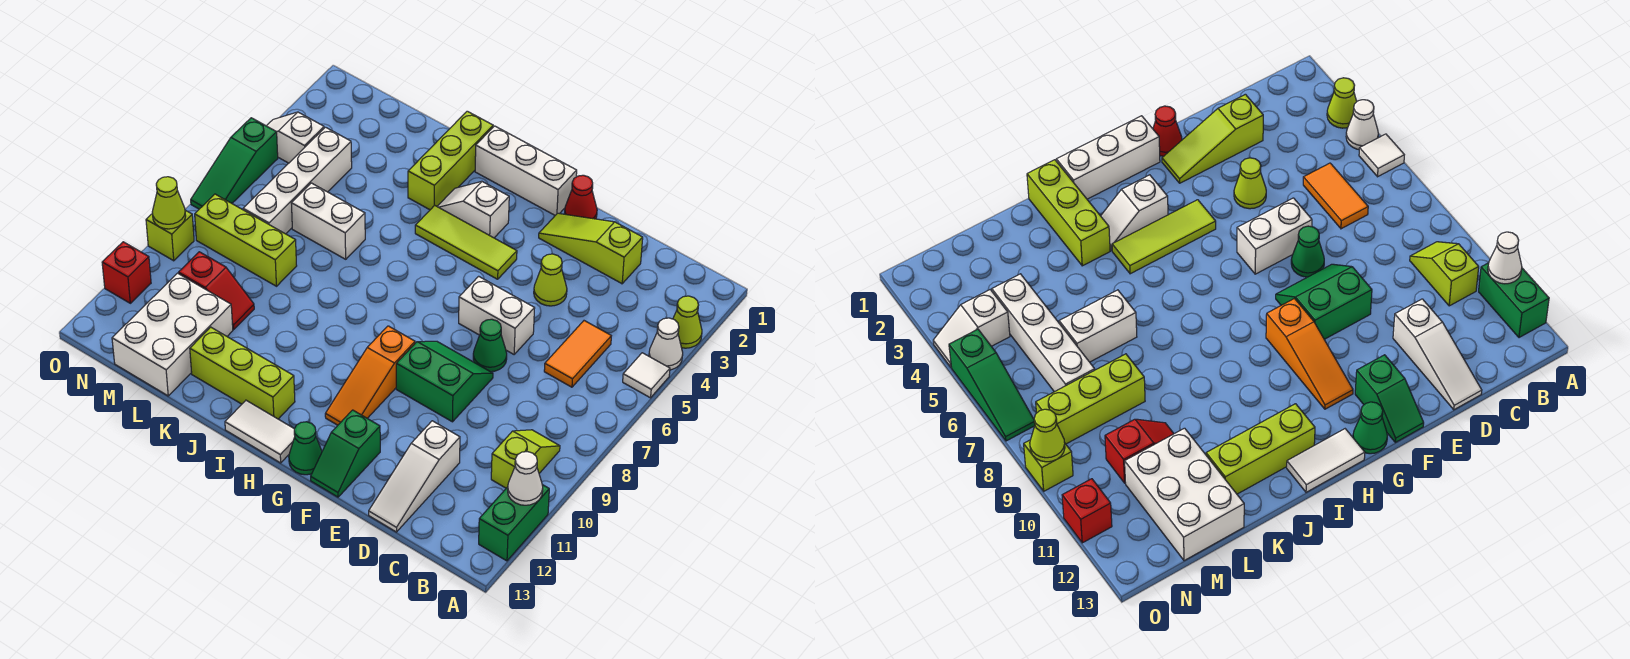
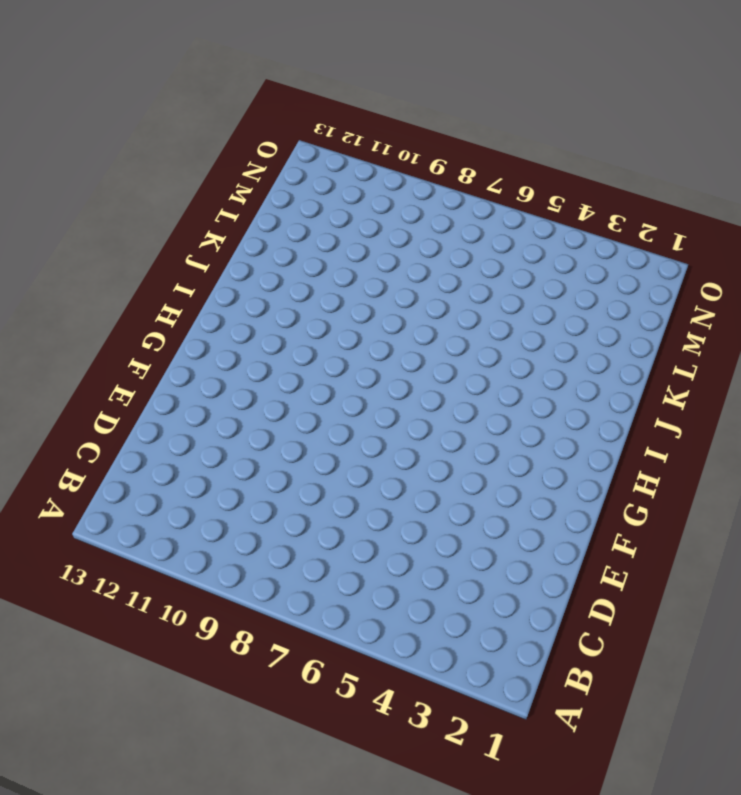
none -> lime cone A3 level 1
none -> white cone A4 level 1
none -> white tile A5 level 1
none -> green brick A11:A12 level 1

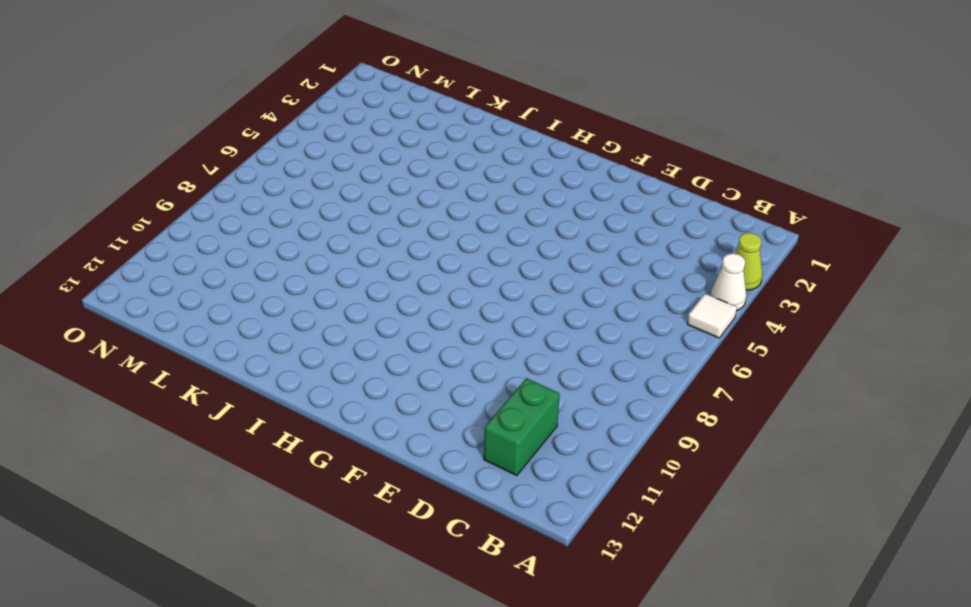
green brick C11:C12 level 1 -> green brick A11:A12 level 1
none -> lime slope B9:B10 level 1 top 10
none -> orange tile C5:C6 level 1
none -> lime slope D2:F2 level 1 top D
none -> white slope D11:D13 level 1 top 11

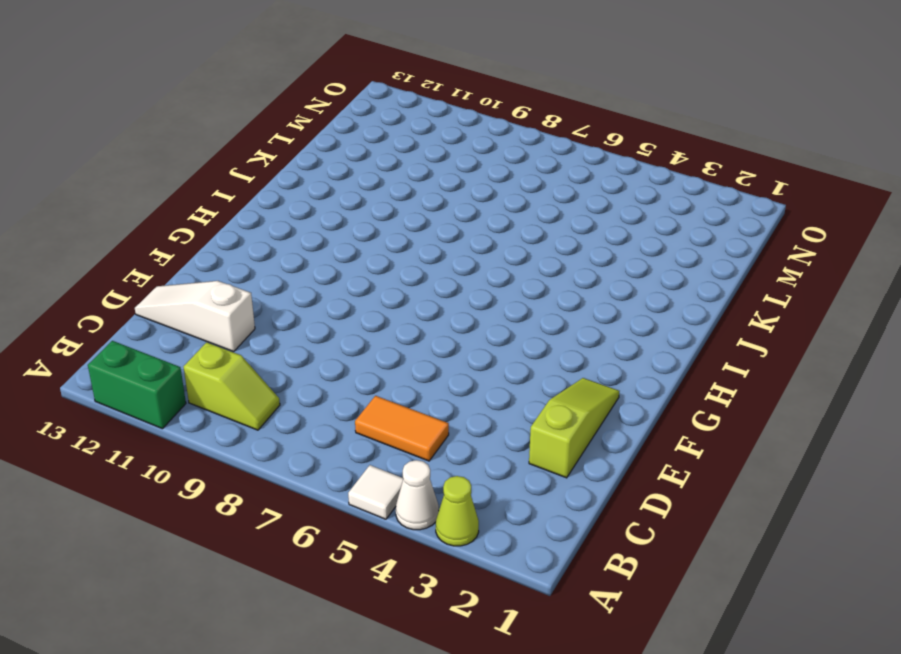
none -> lime cone E4 level 1
none -> white brick E6:F6 level 1
none -> green cone E7 level 1
none -> green slope E8:F9 level 1 top 9

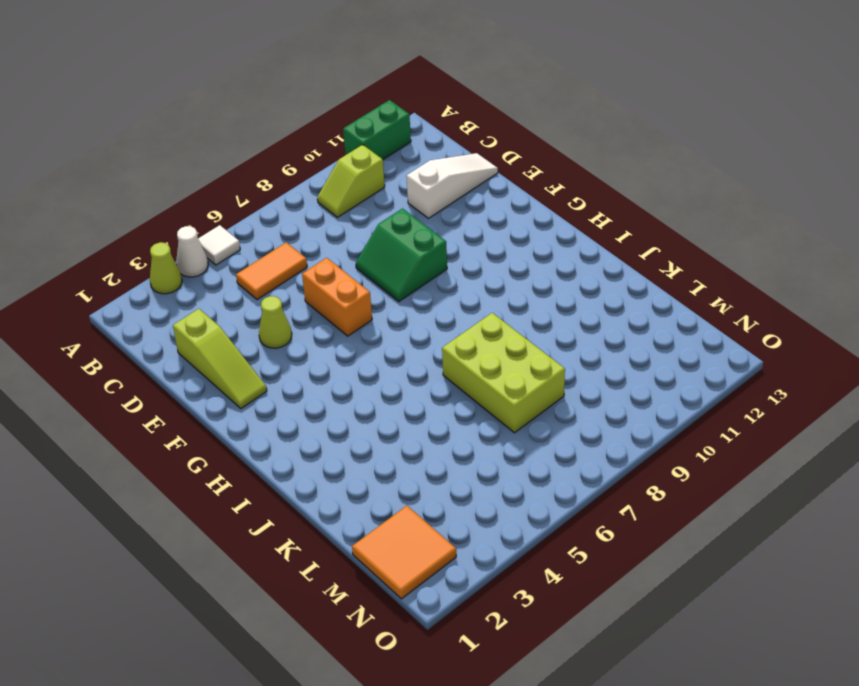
orange brick E6:F6 level 1 -> white brick E6:F6 level 1
lime brick J7:L8 level 1 -> lime brick L8:N8 level 1
orange tile M1:N2 level 1 -> none
none -> green cone E7 level 1
none -> red cone F1 level 1
none -> green slope F12:F13 level 1 top 12
none -> white brick G1:I1 level 1

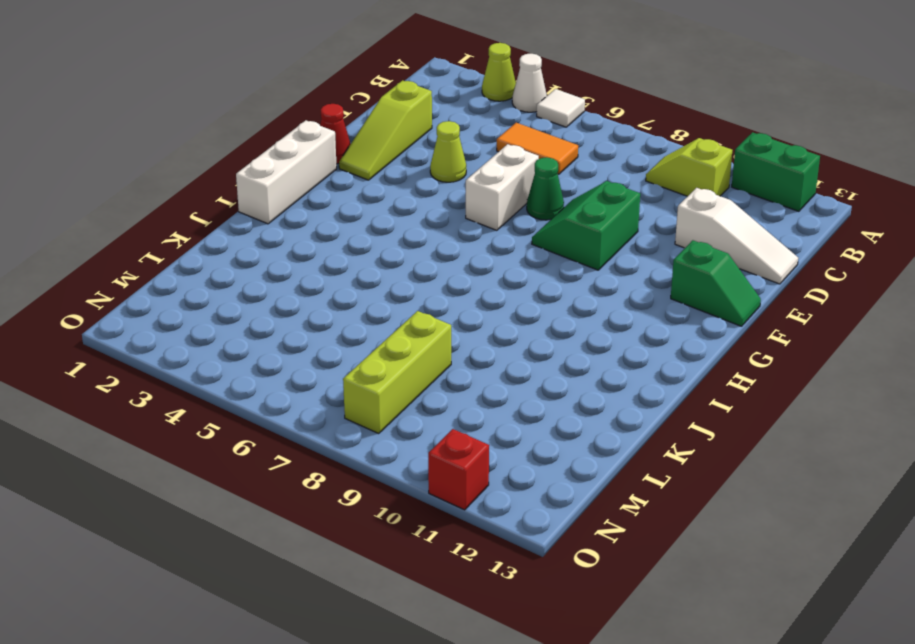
none -> lime tile G4:I4 level 1
none -> orange slope G9:G11 level 1 top 9
none -> green cone G13 level 1
none -> white slope H3:I3 level 1 top H

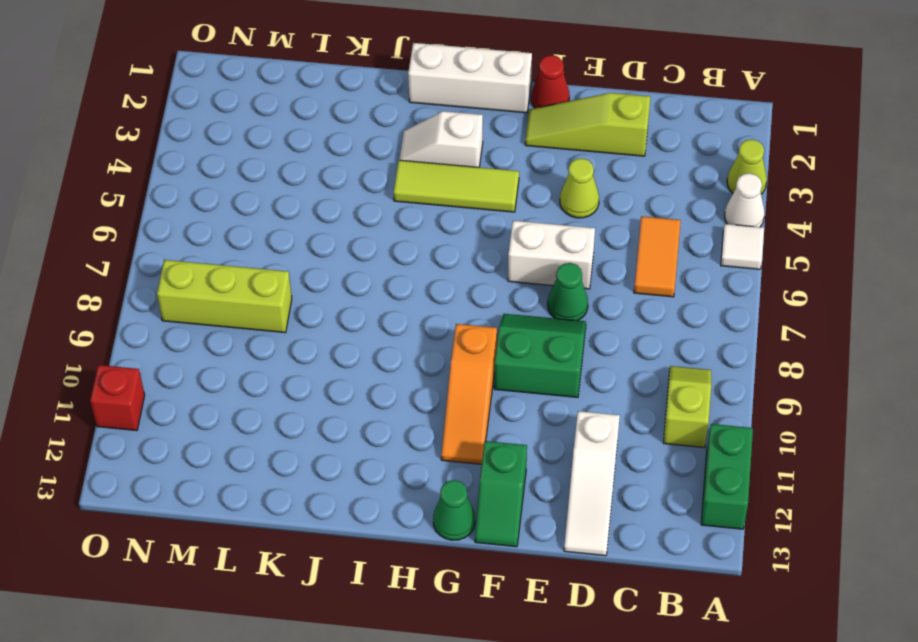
none -> white tile H13:I13 level 1
none -> lime brick I12:K12 level 1
none -> lime brick J1:J3 level 1
none -> white brick K6:L6 level 1

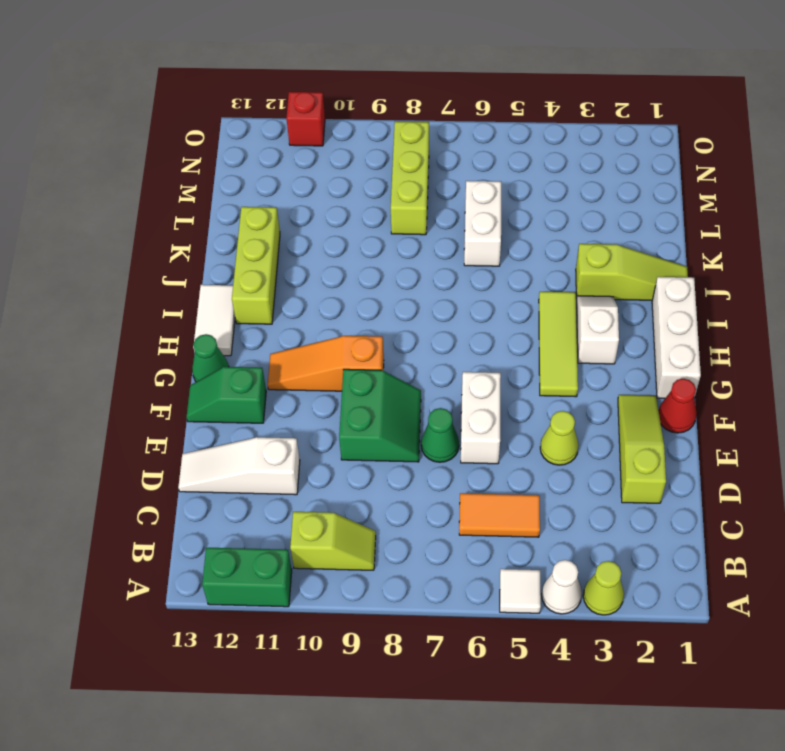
lime slope J1:J3 level 1 top 3 -> lime brick J1:J3 level 1
none -> red slope L10:M10 level 1 top M
none -> white brick L11:M13 level 1
none -> white brick M4:M7 level 1
none -> white slope N4:O4 level 1 top N

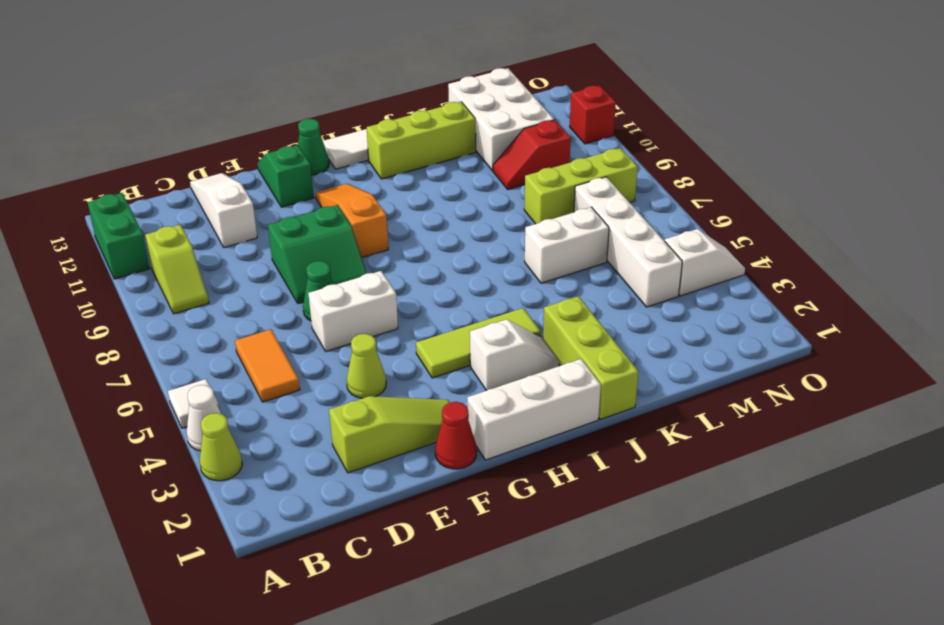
none -> green slope O5:O7 level 1 top 5
none -> lime brick O9 level 1
none -> white cone A11 level 2
none -> lime cone O9 level 2

